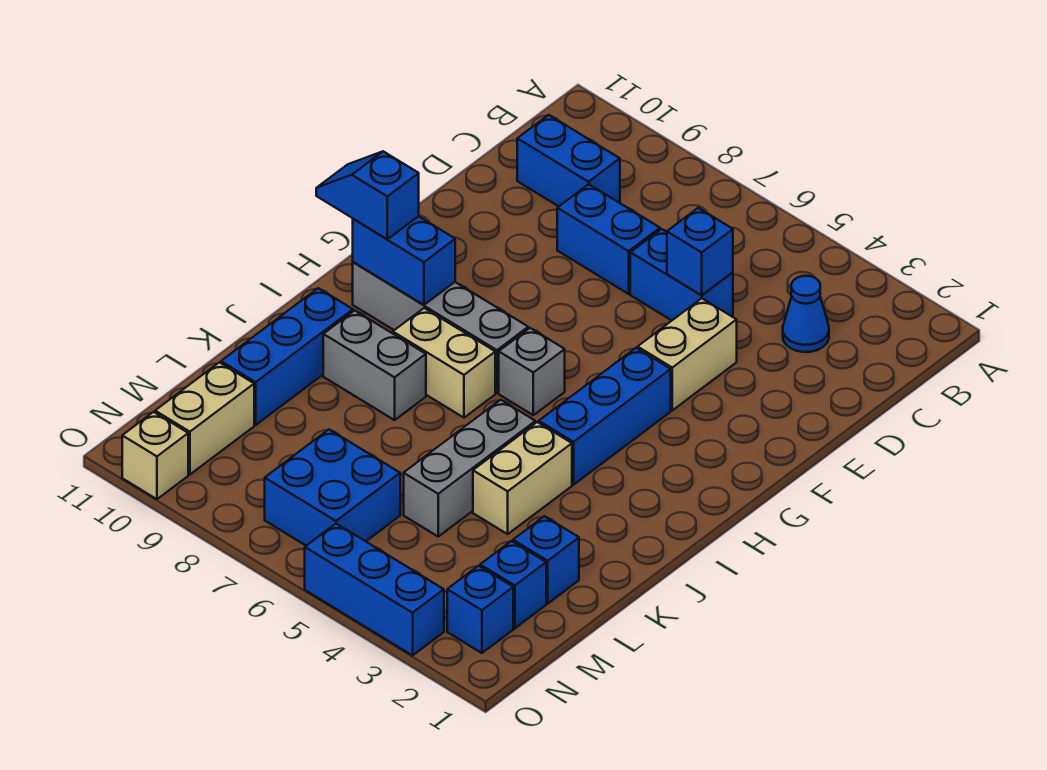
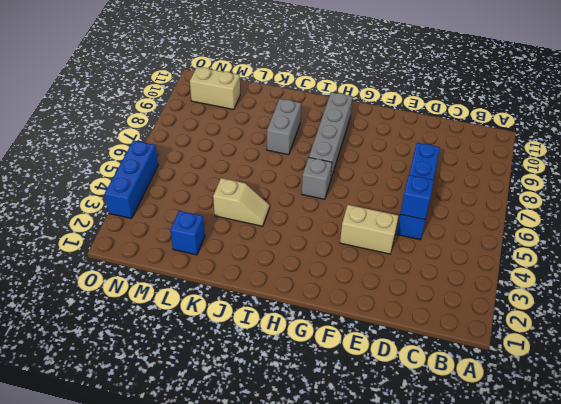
tan slope J4:K4 level 1 top K -> tan brick J4:K4 level 1
none -> blue cone C3 level 1
none -> blue brick C9:C10 level 1
none -> blue brick G4:I4 level 1

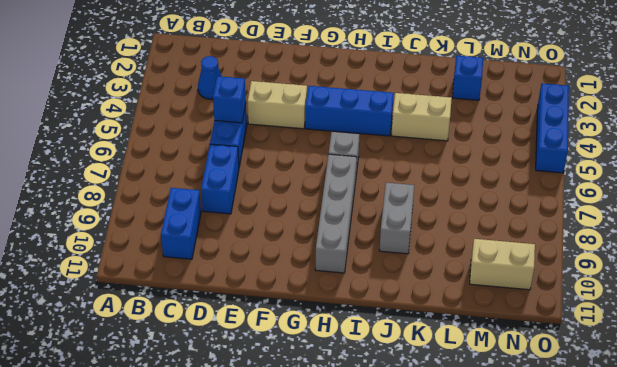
none -> tan brick I7:I8 level 1
none -> grey brick J5:L5 level 1
none -> blue brick J10:L10 level 1

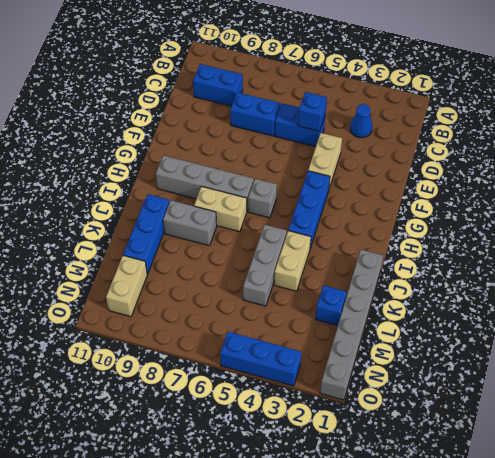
grey brick J1:O1 level 1 -> none
none -> blue brick M2 level 1
none -> blue brick M6:N7 level 1
none -> blue brick N2 level 1

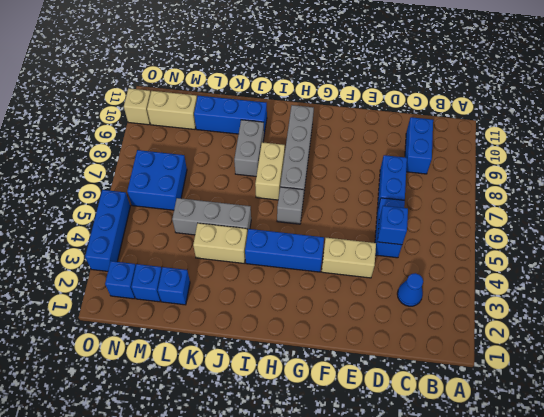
none -> blue brick H9:H10 level 2
none -> blue slope H10:H11 level 3 top 10

